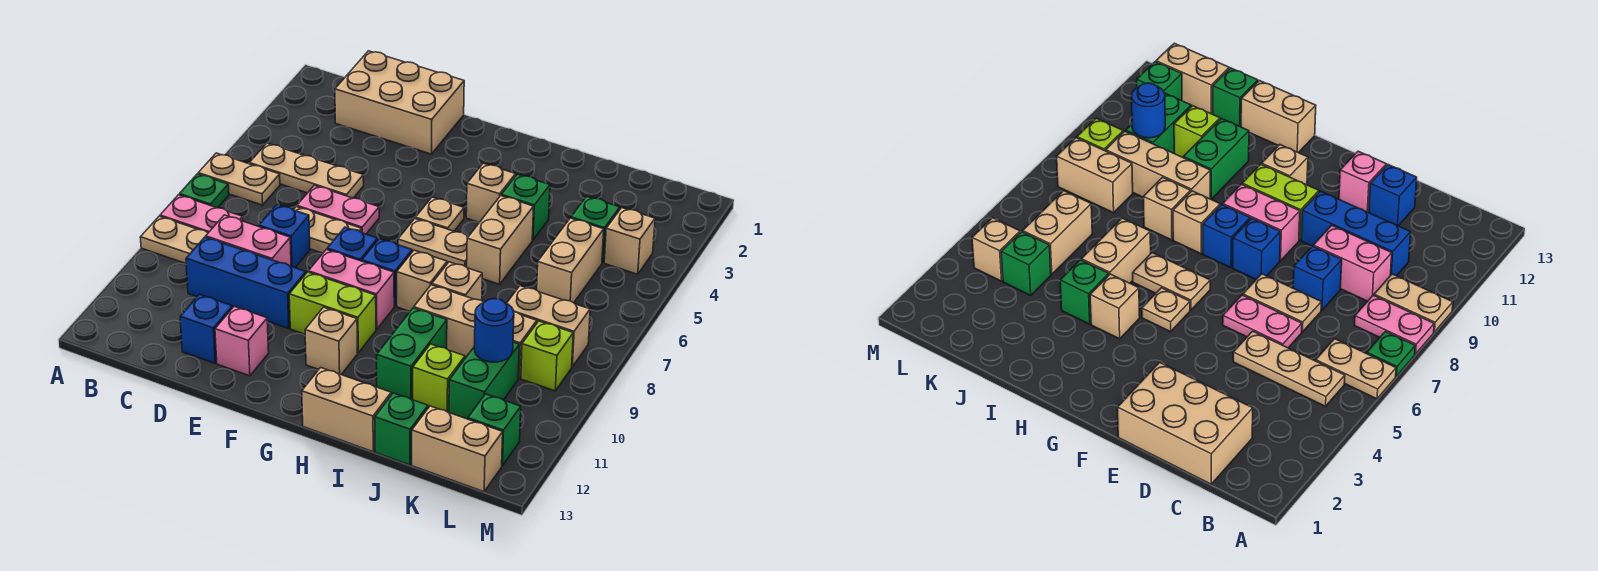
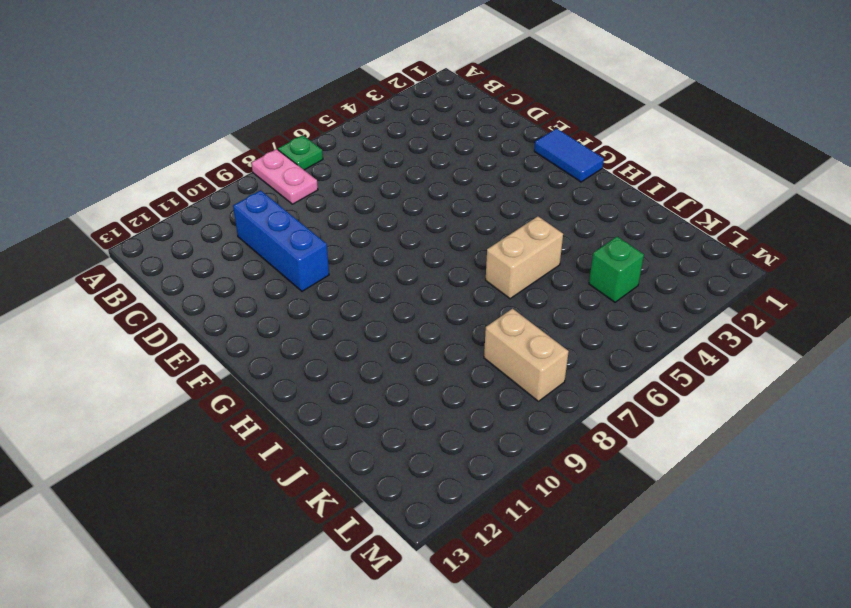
blue tile F1:G1 level 1 -> none
none -> tan plate A6:B6 level 1
none -> tan plate A9:B9 level 1
none -> tan plate B5:D5 level 1
none -> tan brick C1:E2 level 1

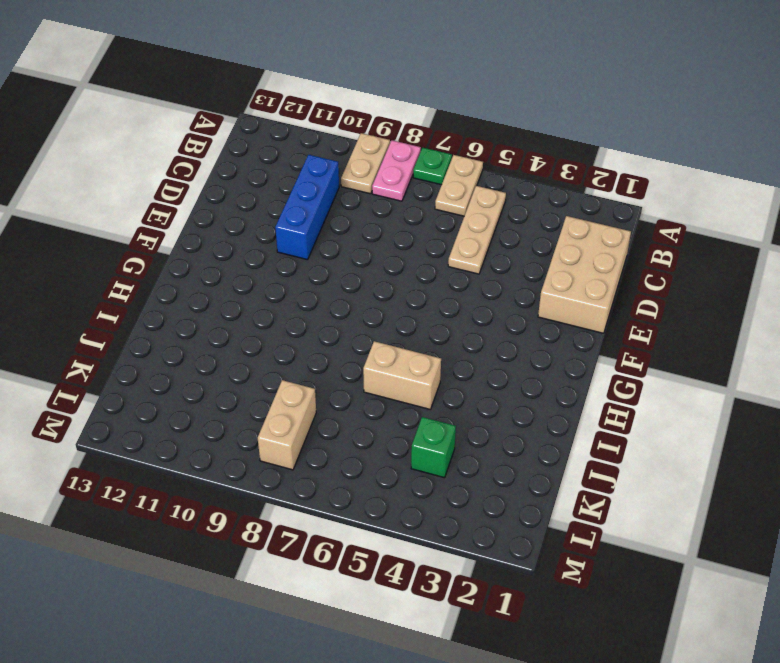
none -> pink brick C9:D9 level 1
none -> pink plate D6:E6 level 1
none -> tan plate D7:E7 level 1
none -> blue brick D8 level 1

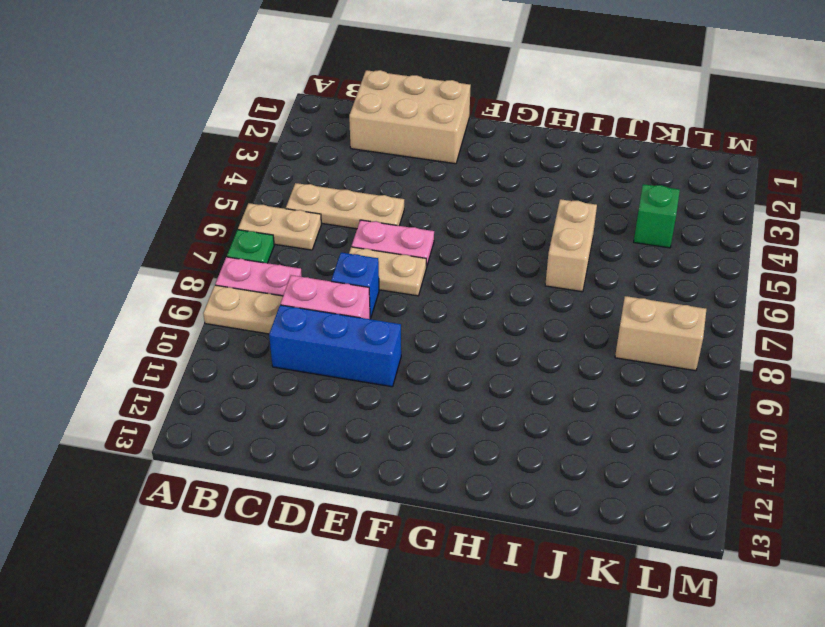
none -> blue brick D12 level 1
none -> pink brick E12 level 1
none -> blue brick F8 level 1
none -> pink brick F9:G9 level 1

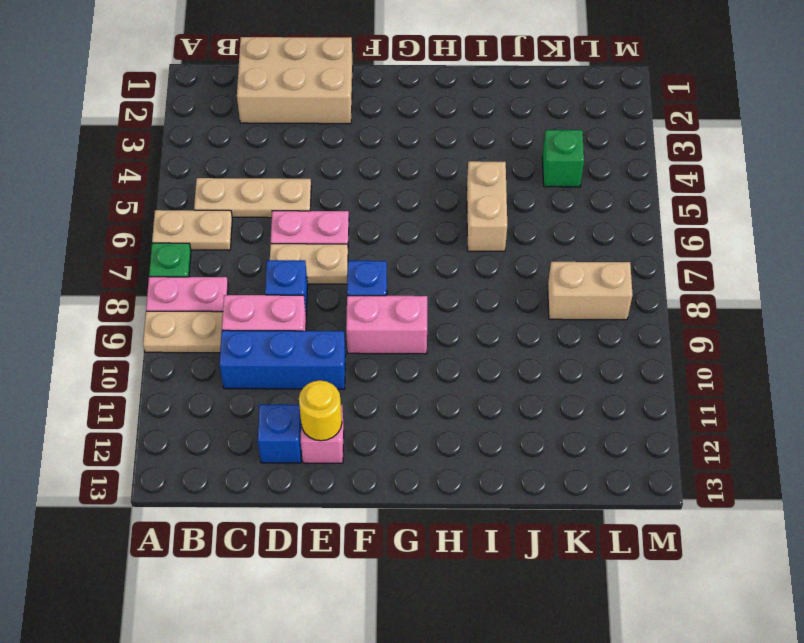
yellow round brick E12 level 2 -> none
none -> lime brick F10:G10 level 1
none -> tan plate G5 level 1
none -> tan plate G6:H6 level 1
none -> blue brick G8 level 1

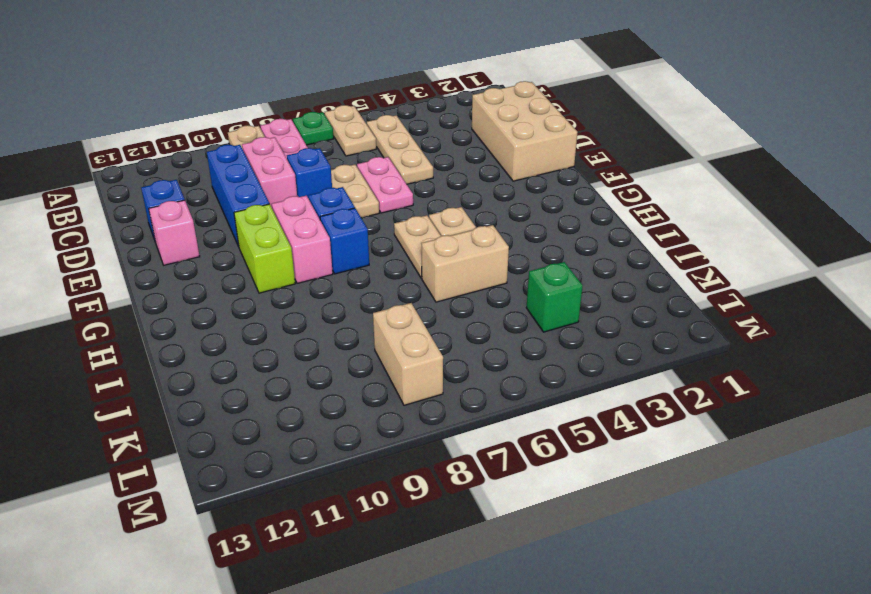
none -> tan brick G11 level 1
none -> tan brick H4 level 1
none -> tan brick H8 level 1
none -> tan brick H13:I13 level 1

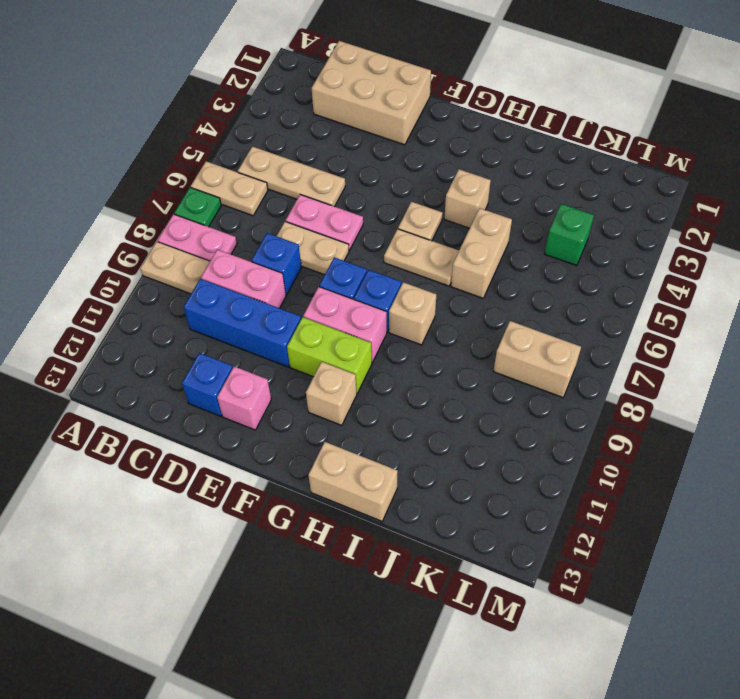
none -> green brick I4 level 1
none -> tan brick I8 level 1
none -> tan brick I9:K9 level 1
none -> green brick I10:I11 level 1

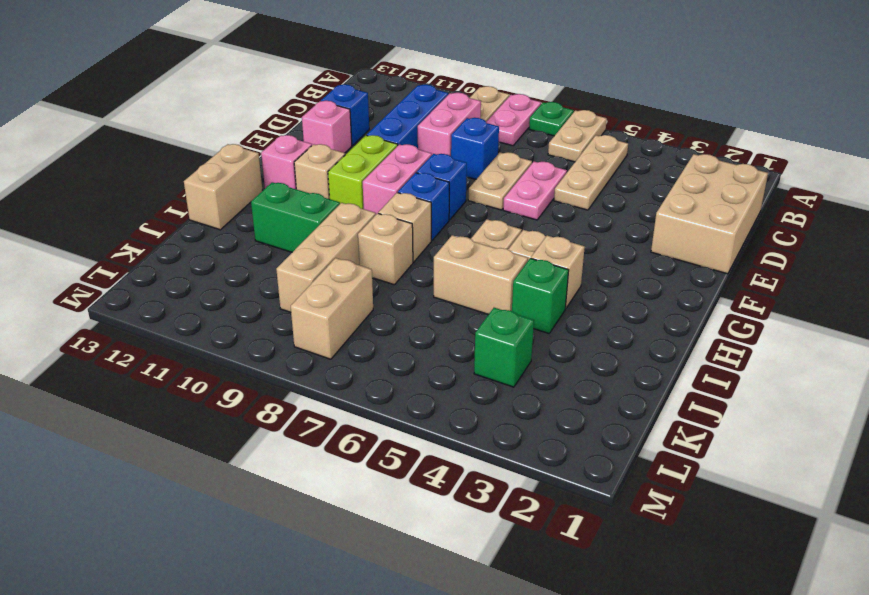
pink brick G12 level 1 -> none
none -> lime brick J11 level 1
none -> green brick J13 level 1
none -> tan brick K5:K6 level 1
none -> green brick K10:K11 level 1

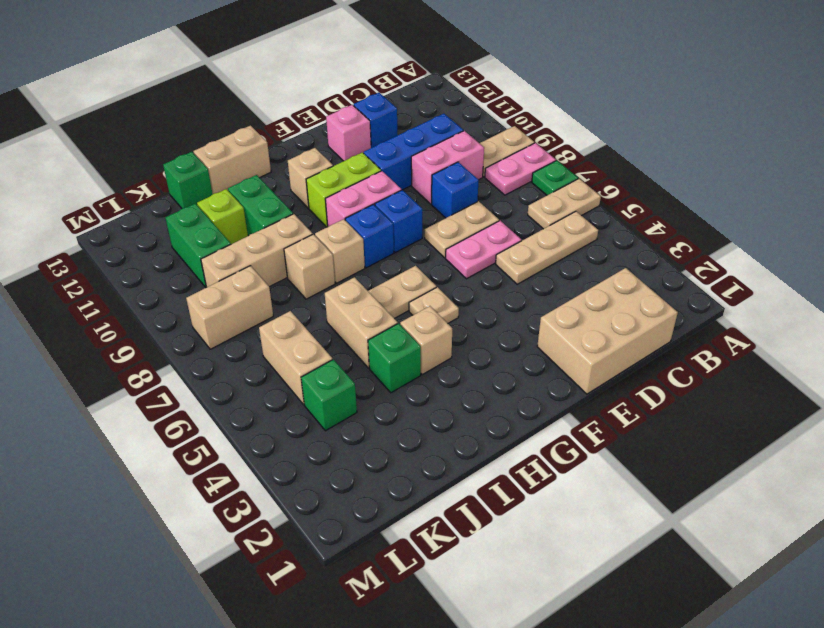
none -> tan brick K13:L13 level 1
none -> tan brick L4 level 1
none -> lime brick L9 level 1
none -> green brick L12 level 1

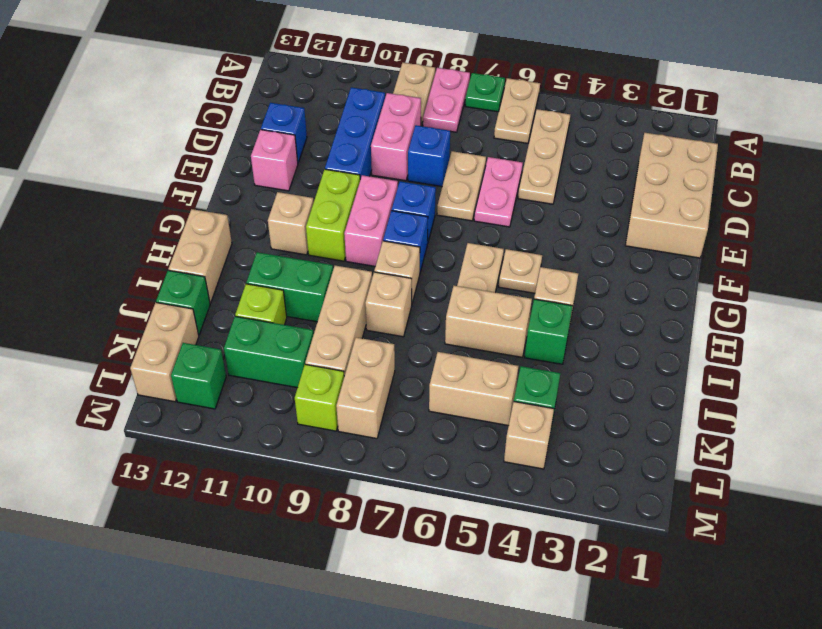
none -> blue round brick K10 level 2

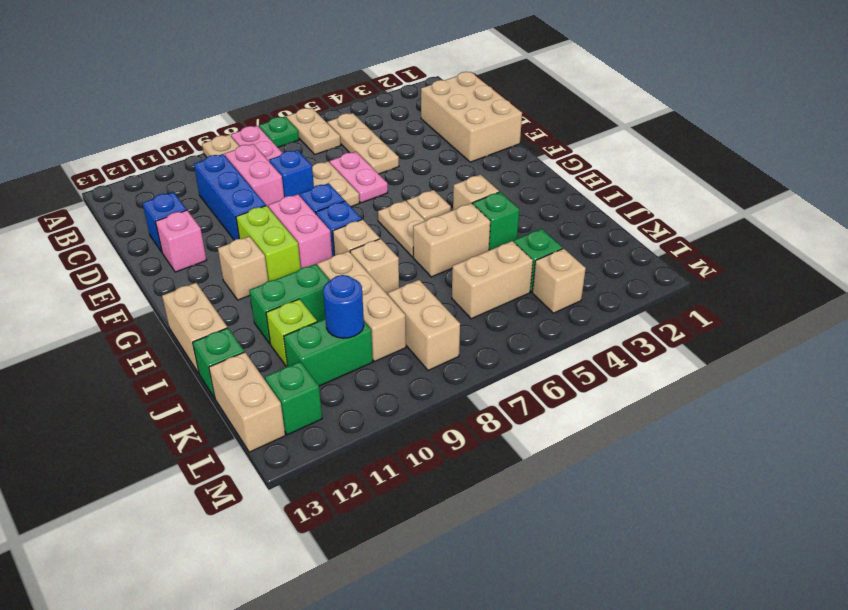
none -> lime brick L9 level 1

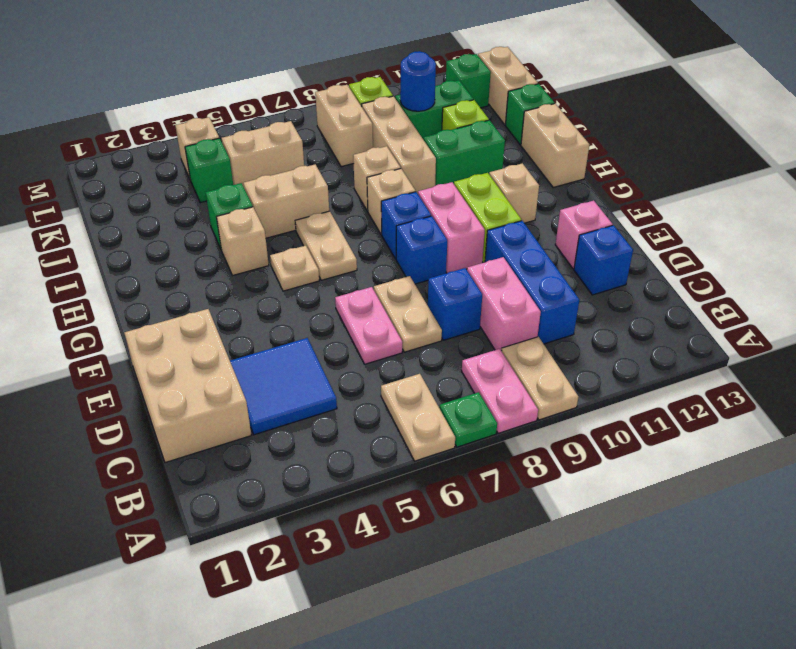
blue tile C3:D4 level 1 -> none
none -> tan plate B5:D5 level 1

